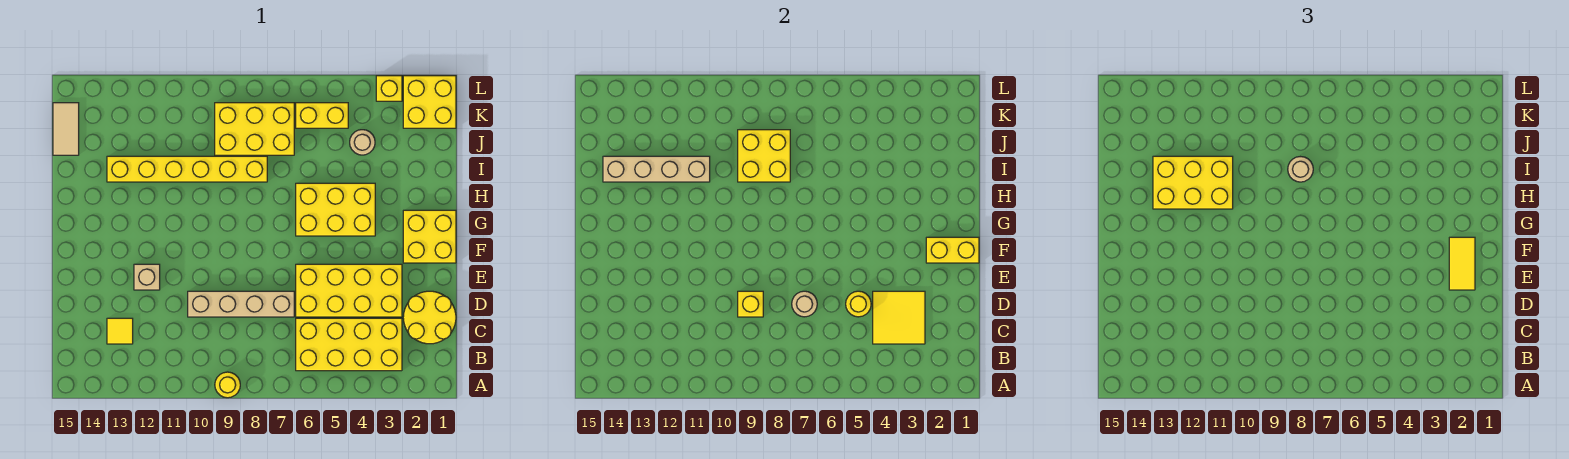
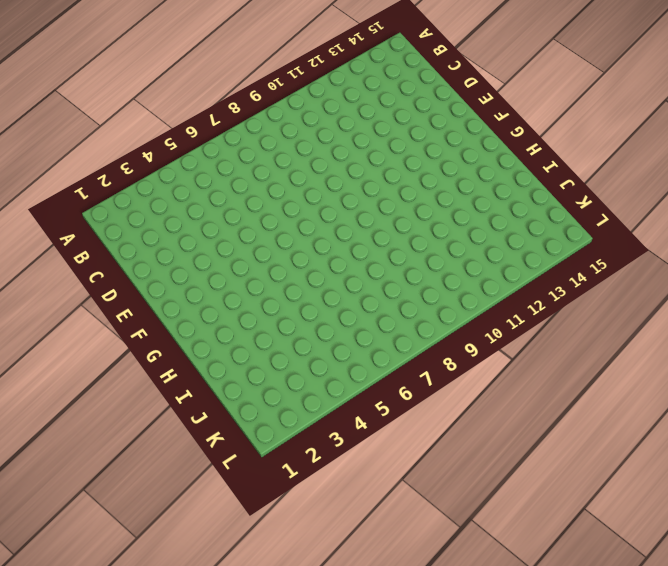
none -> yellow round brick A9 level 1
none -> yellow brick B3:C6 level 1
none -> yellow round brick C1:D2 level 1

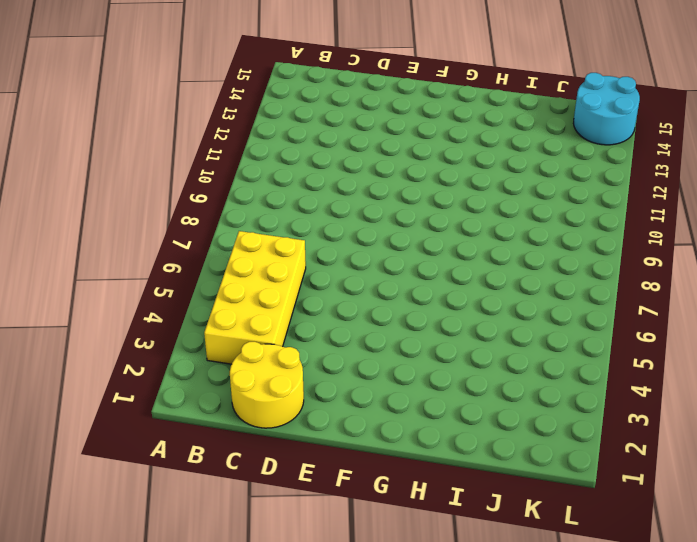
cyan round brick K14:L15 level 1 -> tan tile J15:K15 level 1
none -> yellow round brick A9 level 1
none -> yellow tile C13 level 1
none -> yellow brick D3:E6 level 1

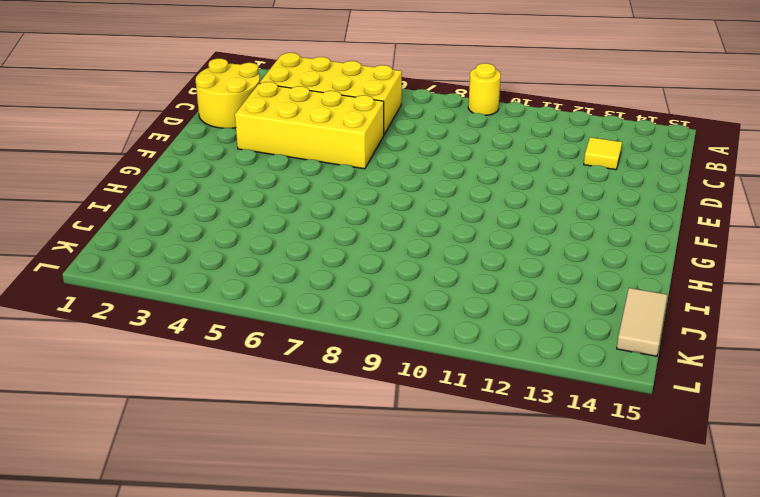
none -> tan brick D7:D10 level 1
none -> tan brick E12 level 1
none -> yellow brick F1:G2 level 1

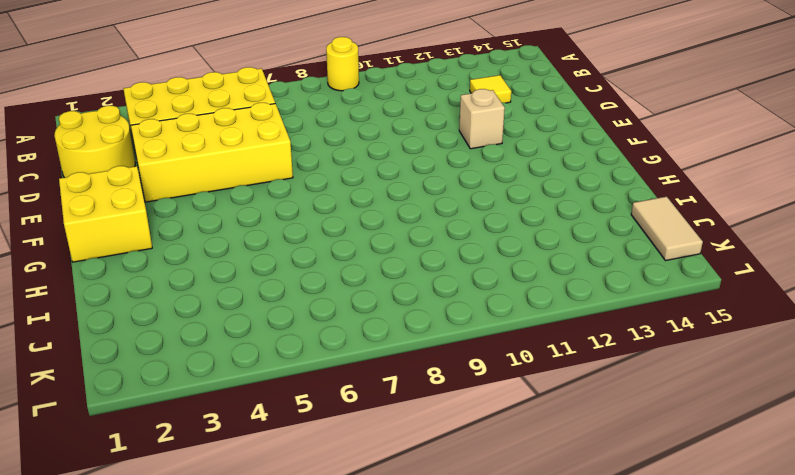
none -> tan brick D7:D10 level 1
none -> yellow brick G4:H6 level 1
none -> yellow brick I8:I13 level 1

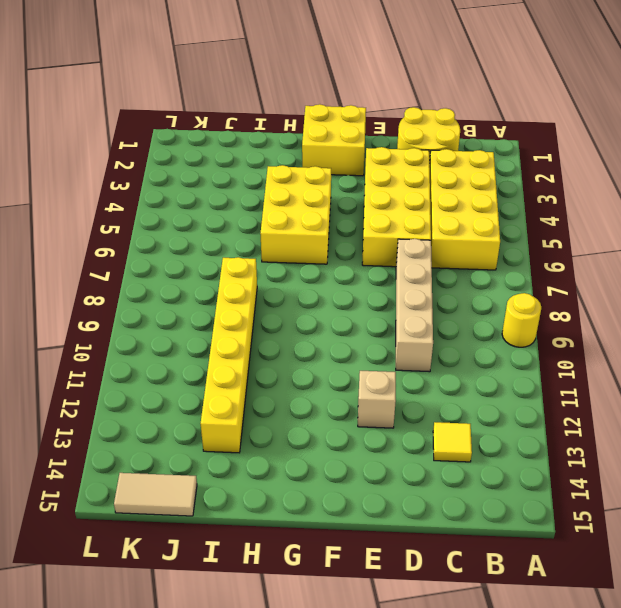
none -> tan round brick J4 level 1
none -> yellow brick J7:K9 level 1
none -> yellow brick K1:L2 level 1

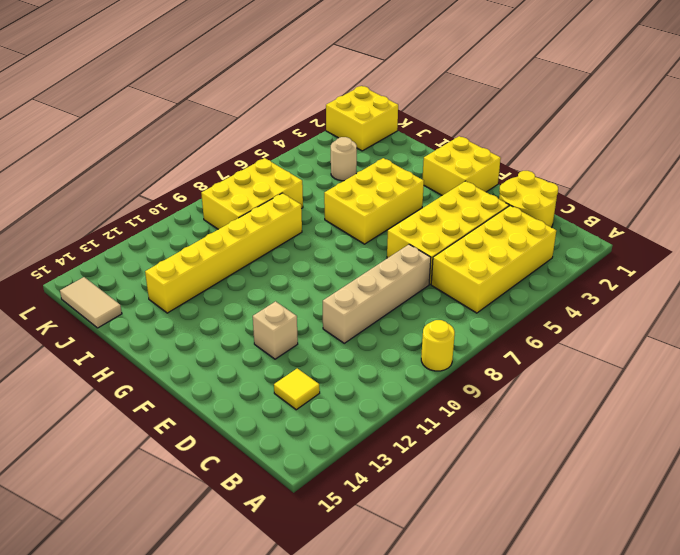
none -> yellow brick K5:K6 level 1
none -> yellow brick L3 level 1
none -> yellow tile C3:D4 level 2

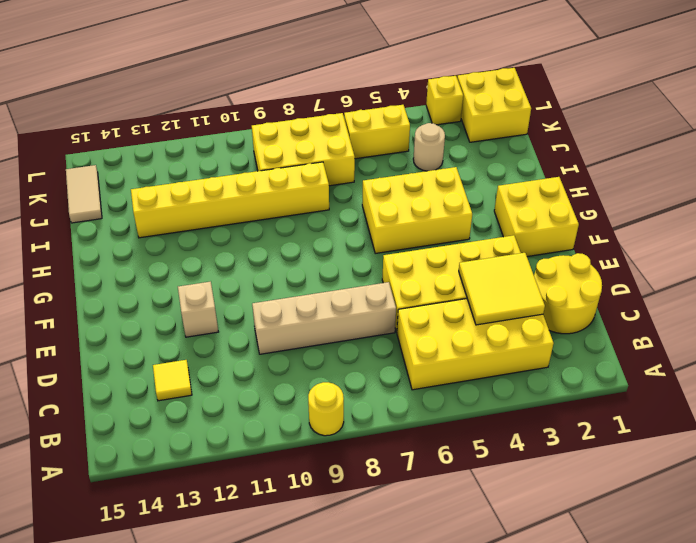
none -> yellow round brick D5 level 2
none -> tan round brick D7 level 2
none -> yellow brick D9 level 2

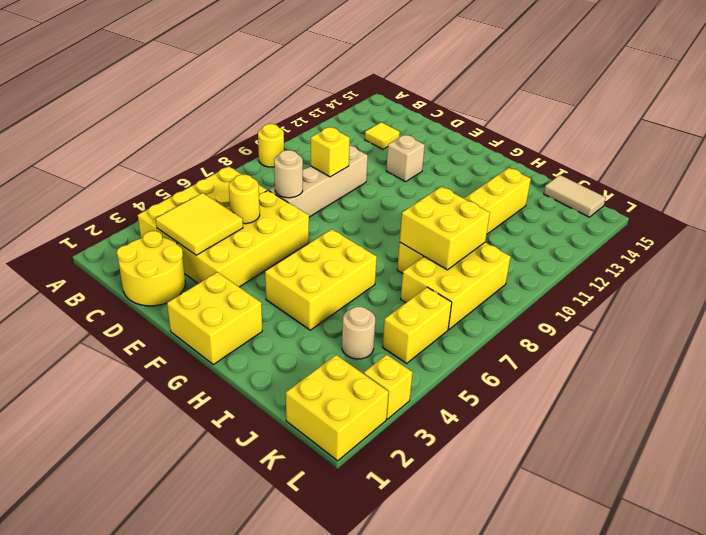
none -> yellow brick F1:F2 level 2
none -> tan brick I11:I14 level 2
none -> yellow tile E2:F2 level 3

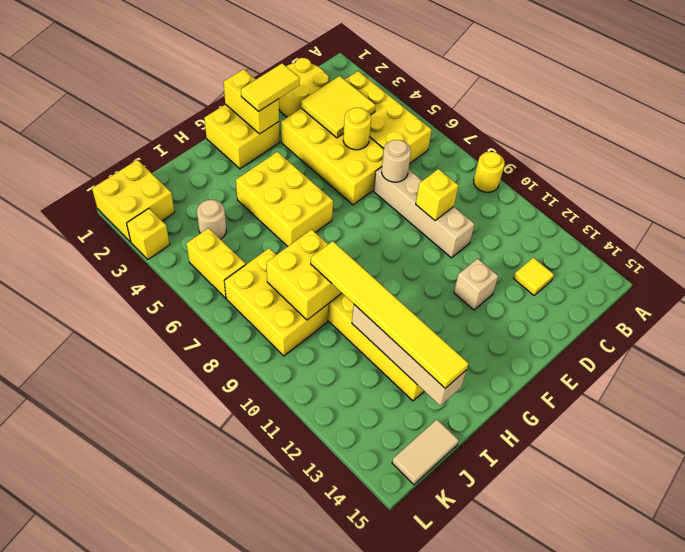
yellow tile I9:I14 level 3 -> yellow brick H11:I13 level 3
none -> tan round brick I8 level 3

